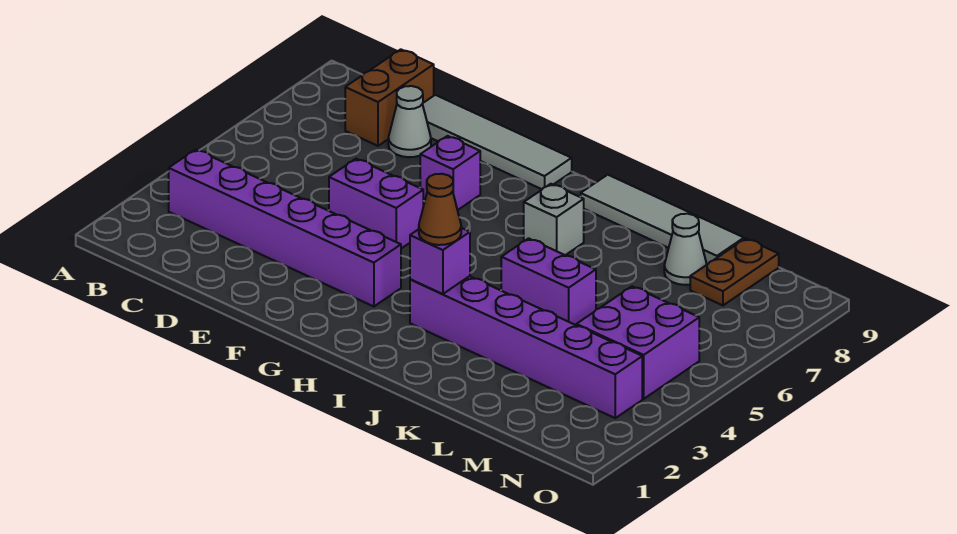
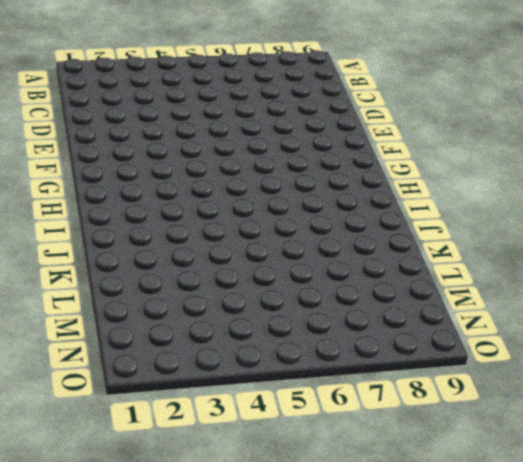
none -> purple brick B3:G3 level 1
none -> brown brick C8:C9 level 1
none -> grey cone D8 level 1

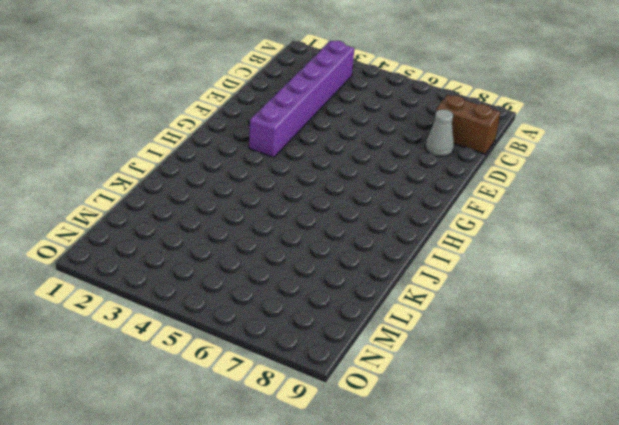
none -> grey tile D9:G9 level 1
none -> purple brick E5:F5 level 1
none -> purple brick F7 level 1

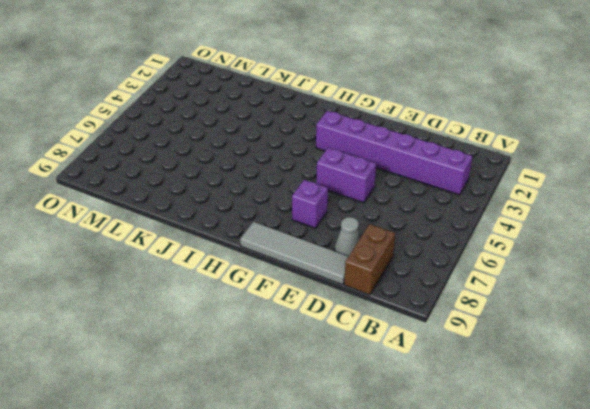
none -> purple brick I3:N3 level 1
none -> grey brick I7 level 1
none -> grey tile I9:L9 level 1

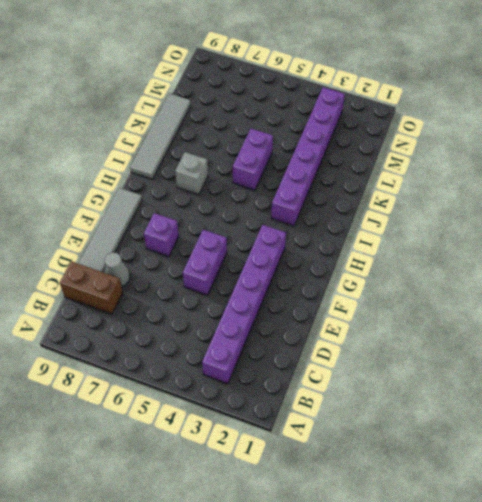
none -> grey cone L8 level 1
none -> purple brick M4:N5 level 1
none -> brown plate M8:M9 level 1

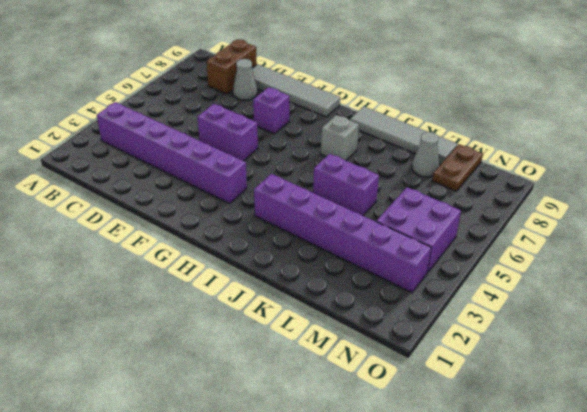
none -> purple brick I3 level 2
none -> brown cone I3 level 3

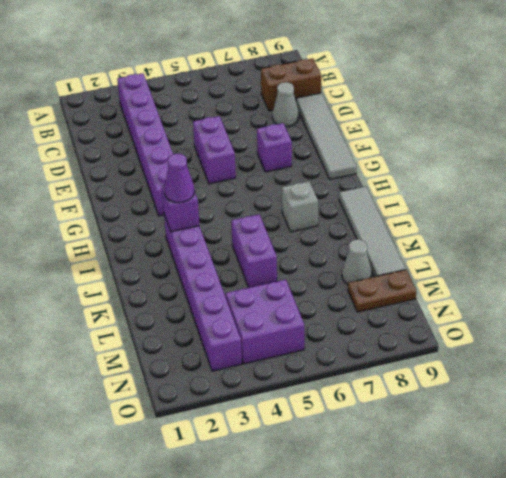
purple cone I3 level 3 -> brown cone I3 level 3

